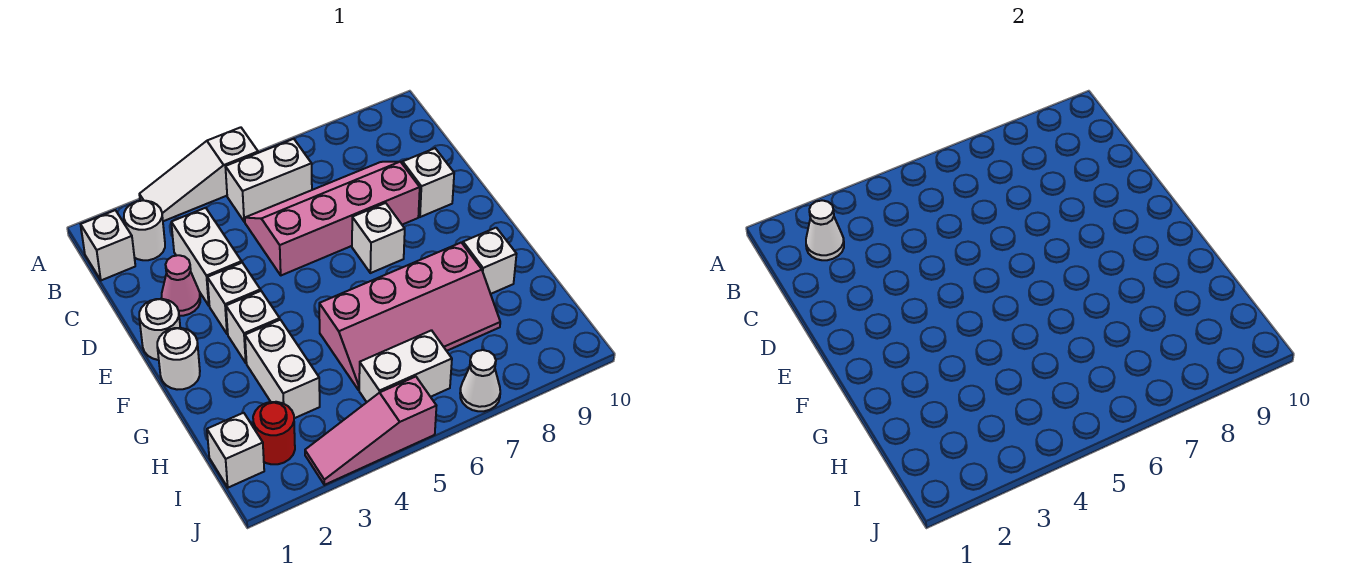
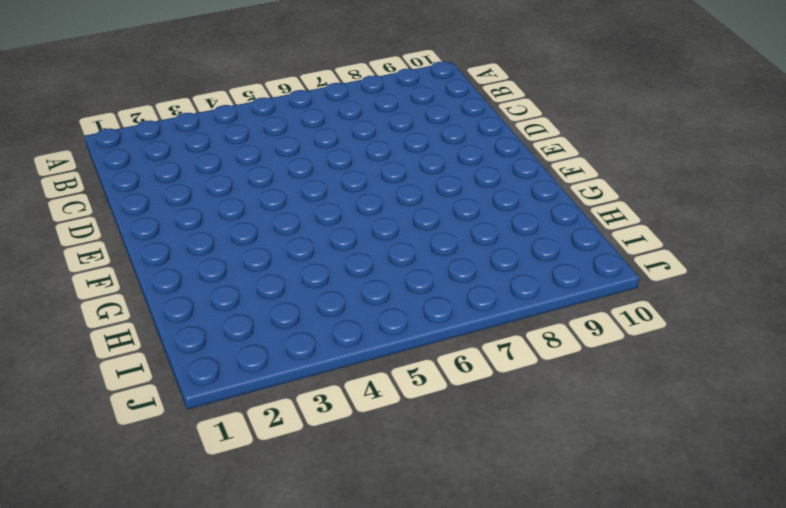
none -> white slope A3:A5 level 1 top 5
none -> white brick B1 level 1
none -> white round brick B2 level 1

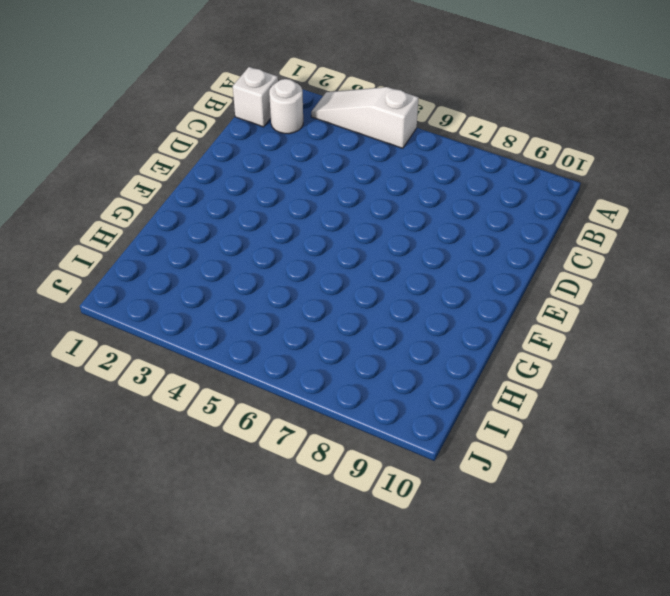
none -> white brick B5:B6 level 1
none -> white brick C3:D3 level 1
none -> pink slope C5:D8 level 1 top D

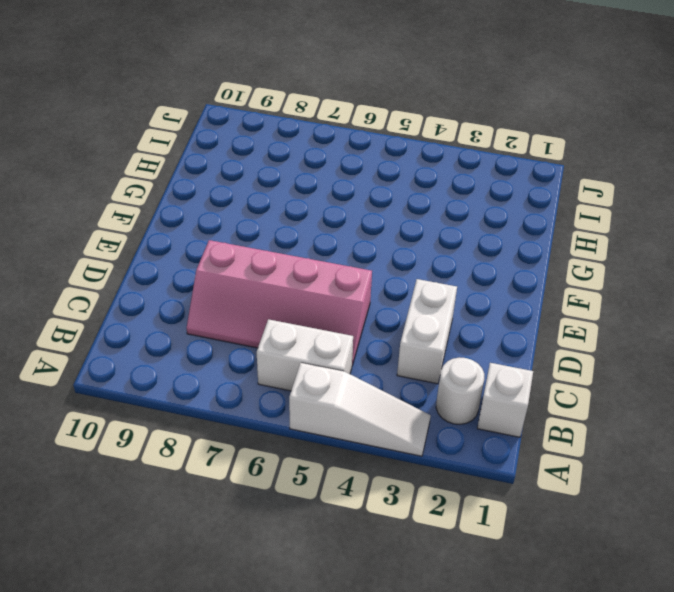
none -> pink cone D2 level 1
none -> white brick D9 level 1
none -> white round brick E1 level 1

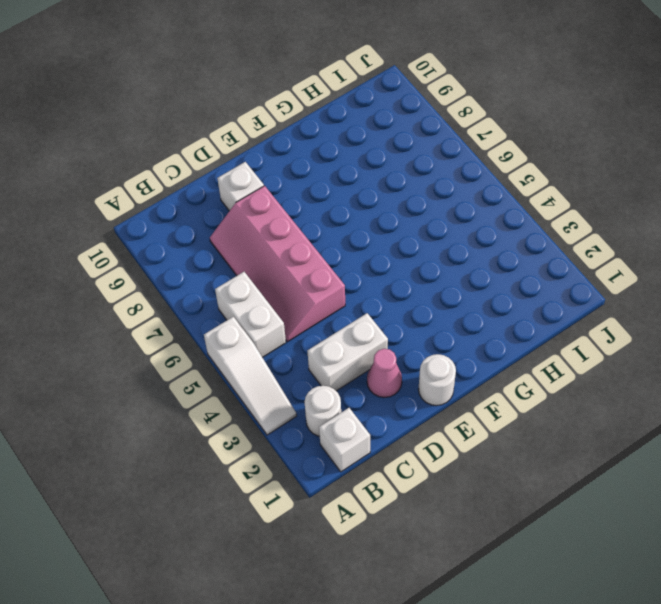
none -> white brick E3 level 1
none -> white brick E7 level 1
none -> white round brick F1 level 1

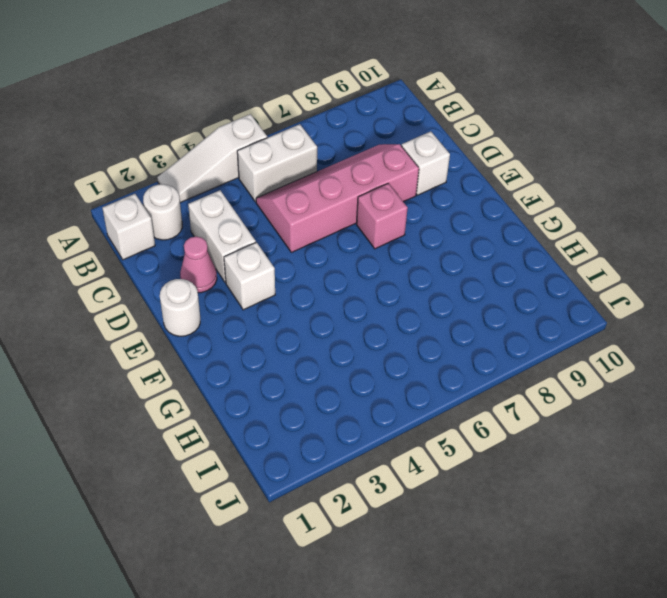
pink brick E7 level 1 -> white brick E7 level 1
none -> white round brick F1 level 1
none -> white brick F3 level 1
none -> white brick G3:H3 level 1

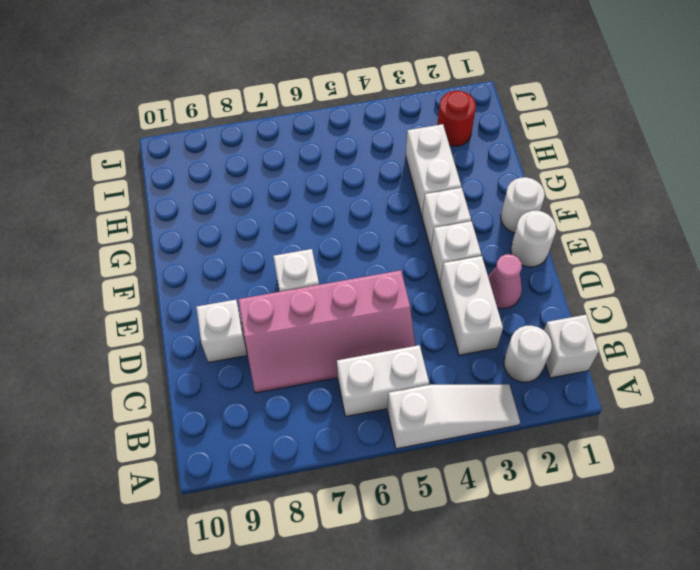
none -> pink slope G5:H8 level 1 top G
none -> white brick G9 level 1
none -> white brick I1 level 1

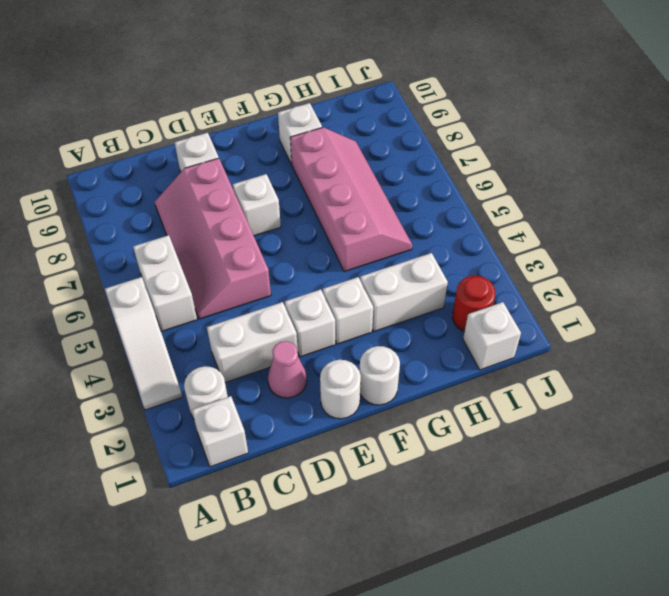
none -> white brick I5:I6 level 1
none -> pink slope J3:J5 level 1 top 5
none -> white cone J7 level 1

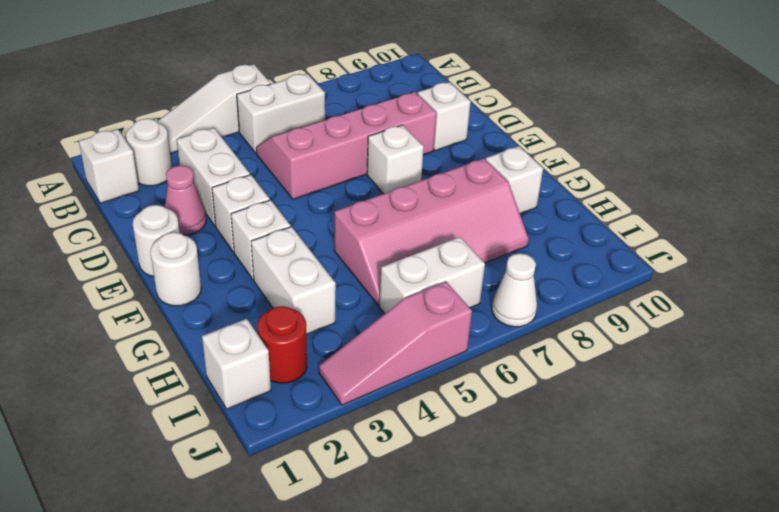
none -> white cone B2 level 2

